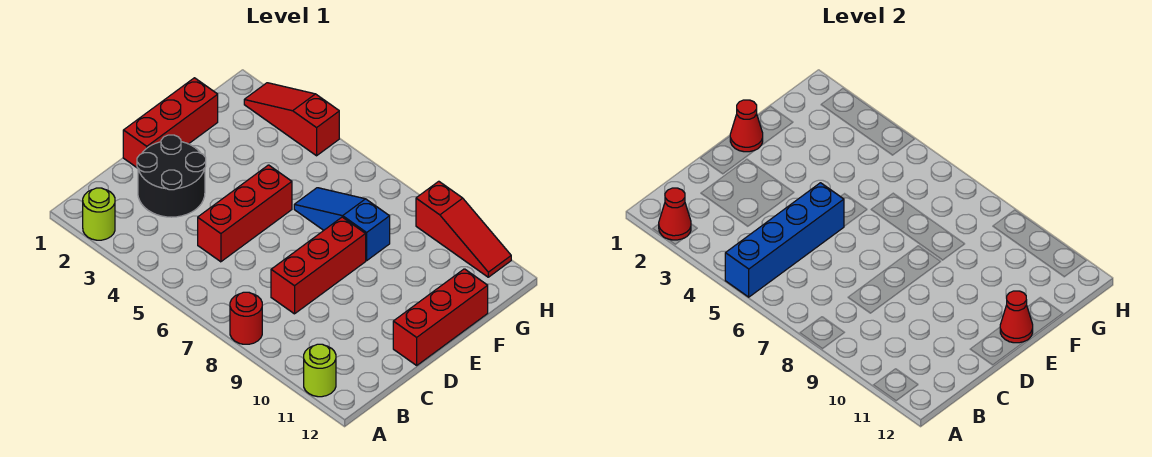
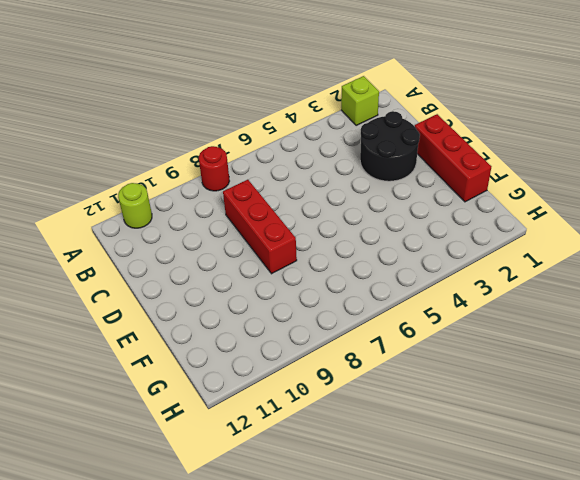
lime brick A2 level 1 -> lime round brick A2 level 1
none -> red brick C5:E5 level 1
none -> red brick D12:F12 level 1
none -> blue slope F6:F8 level 1 top 8

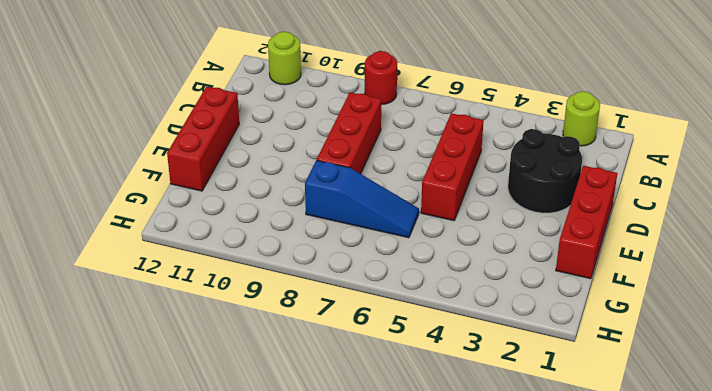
none -> red slope H2:H4 level 1 top 4
none -> red slope H9:H11 level 1 top 9
none -> red cone A2 level 2

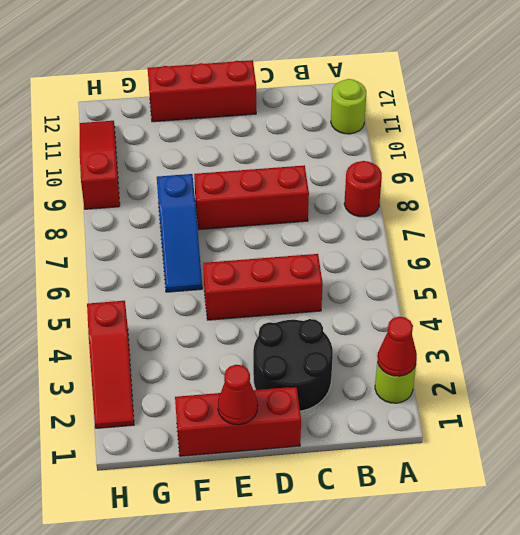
none -> blue brick A5:D5 level 2
none -> red cone E12 level 2

